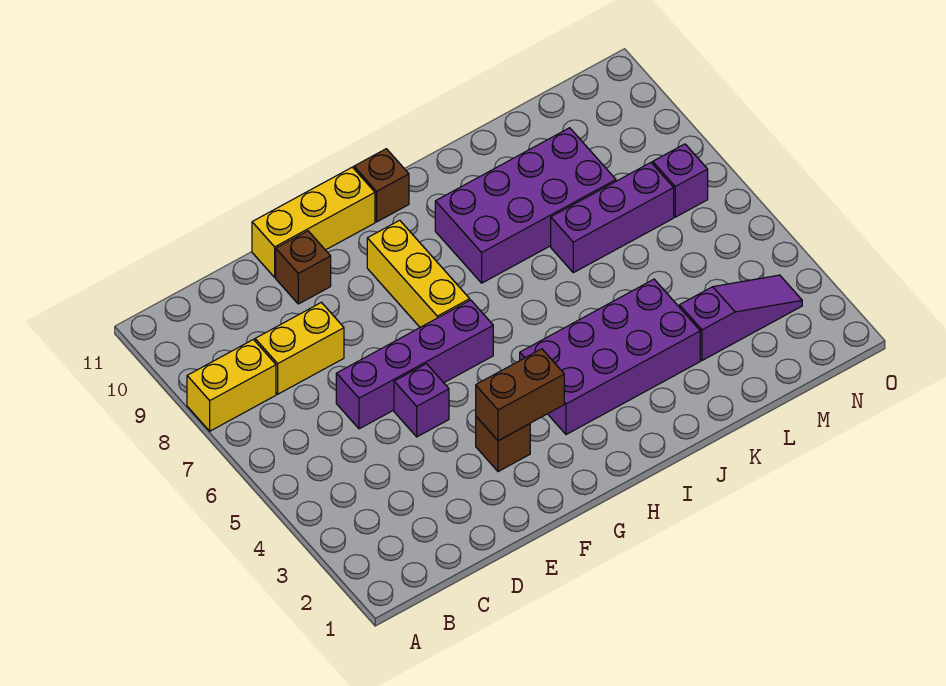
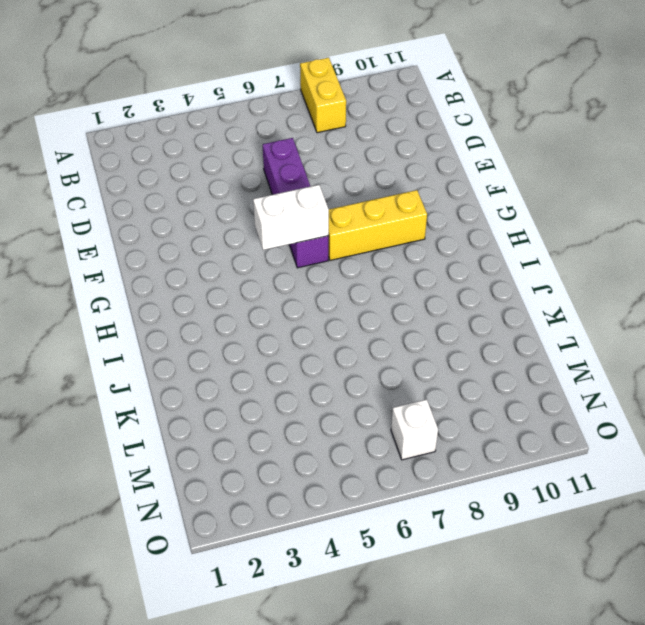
white brick G5:G6 level 2 -> none
white brick N7 level 1 -> purple brick N7 level 1
none -> yellow brick C8:D8 level 1
none -> purple brick E5 level 1
none -> brown brick E10 level 1

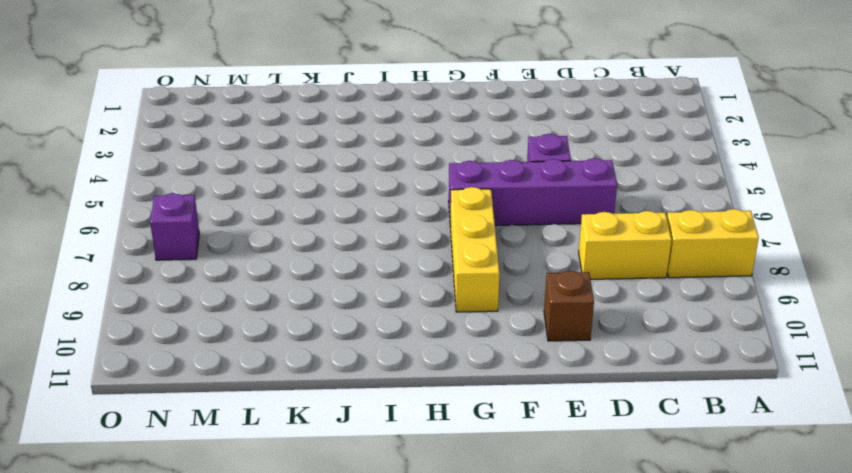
none -> yellow brick E11:G11 level 1
none -> brown brick F3 level 1
none -> purple brick H3:K4 level 1

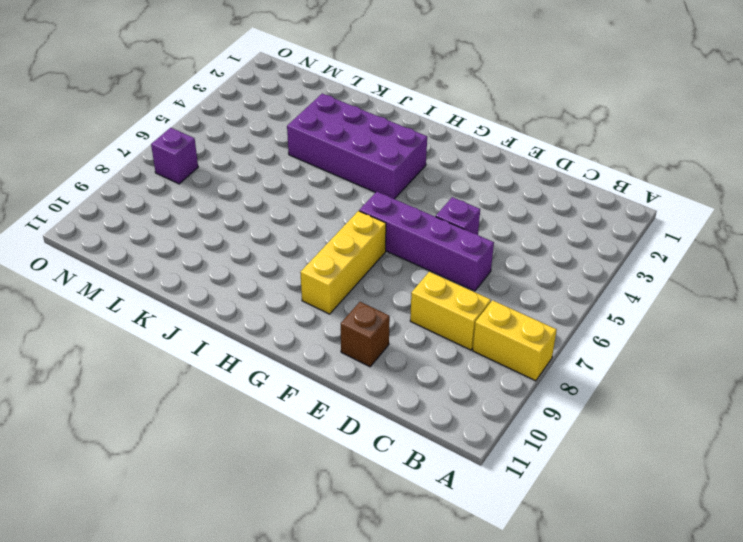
none -> yellow brick E11:G11 level 1
none -> brown brick F3 level 1
none -> brown brick H11 level 1

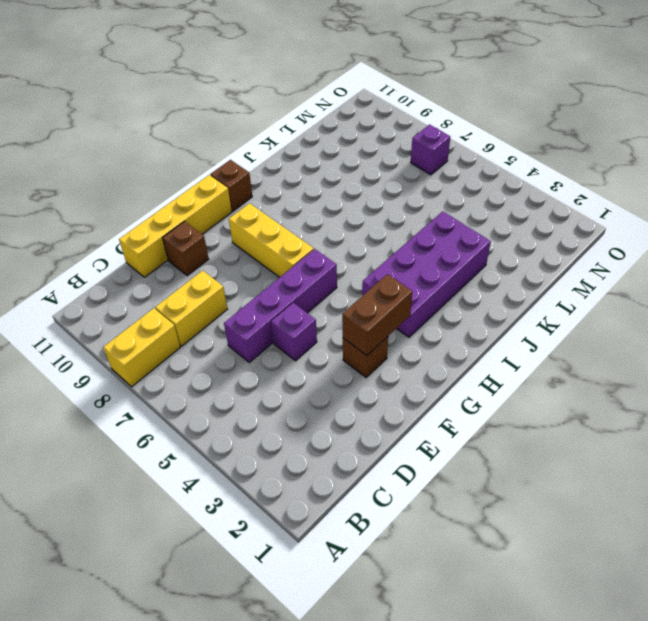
yellow brick D11:G11 level 1 -> yellow brick E11:G11 level 1
none -> purple brick I8:L9 level 1
none -> purple brick K7:M7 level 1
none -> purple slope L3:N3 level 1 top L

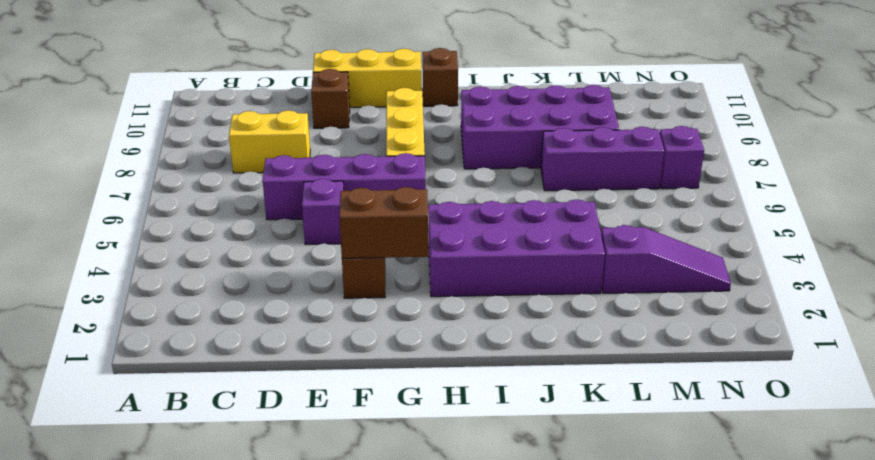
none -> yellow brick A8:B8 level 1

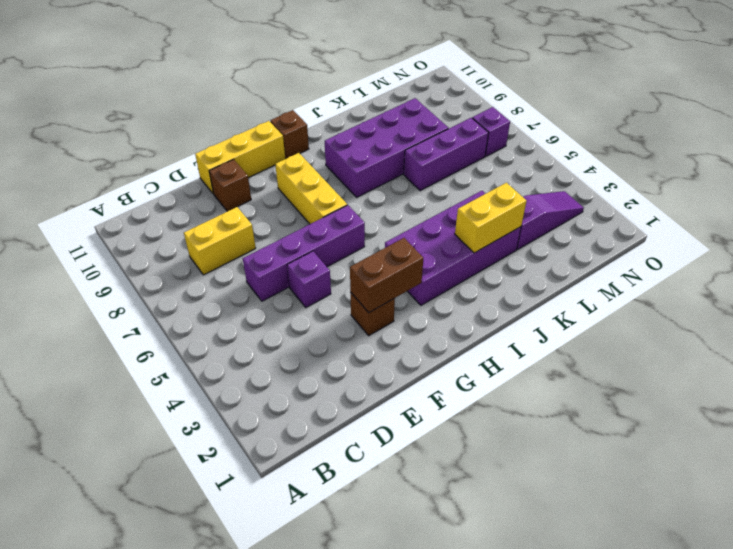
yellow brick J3:K3 level 2 -> yellow brick A8:B8 level 1

